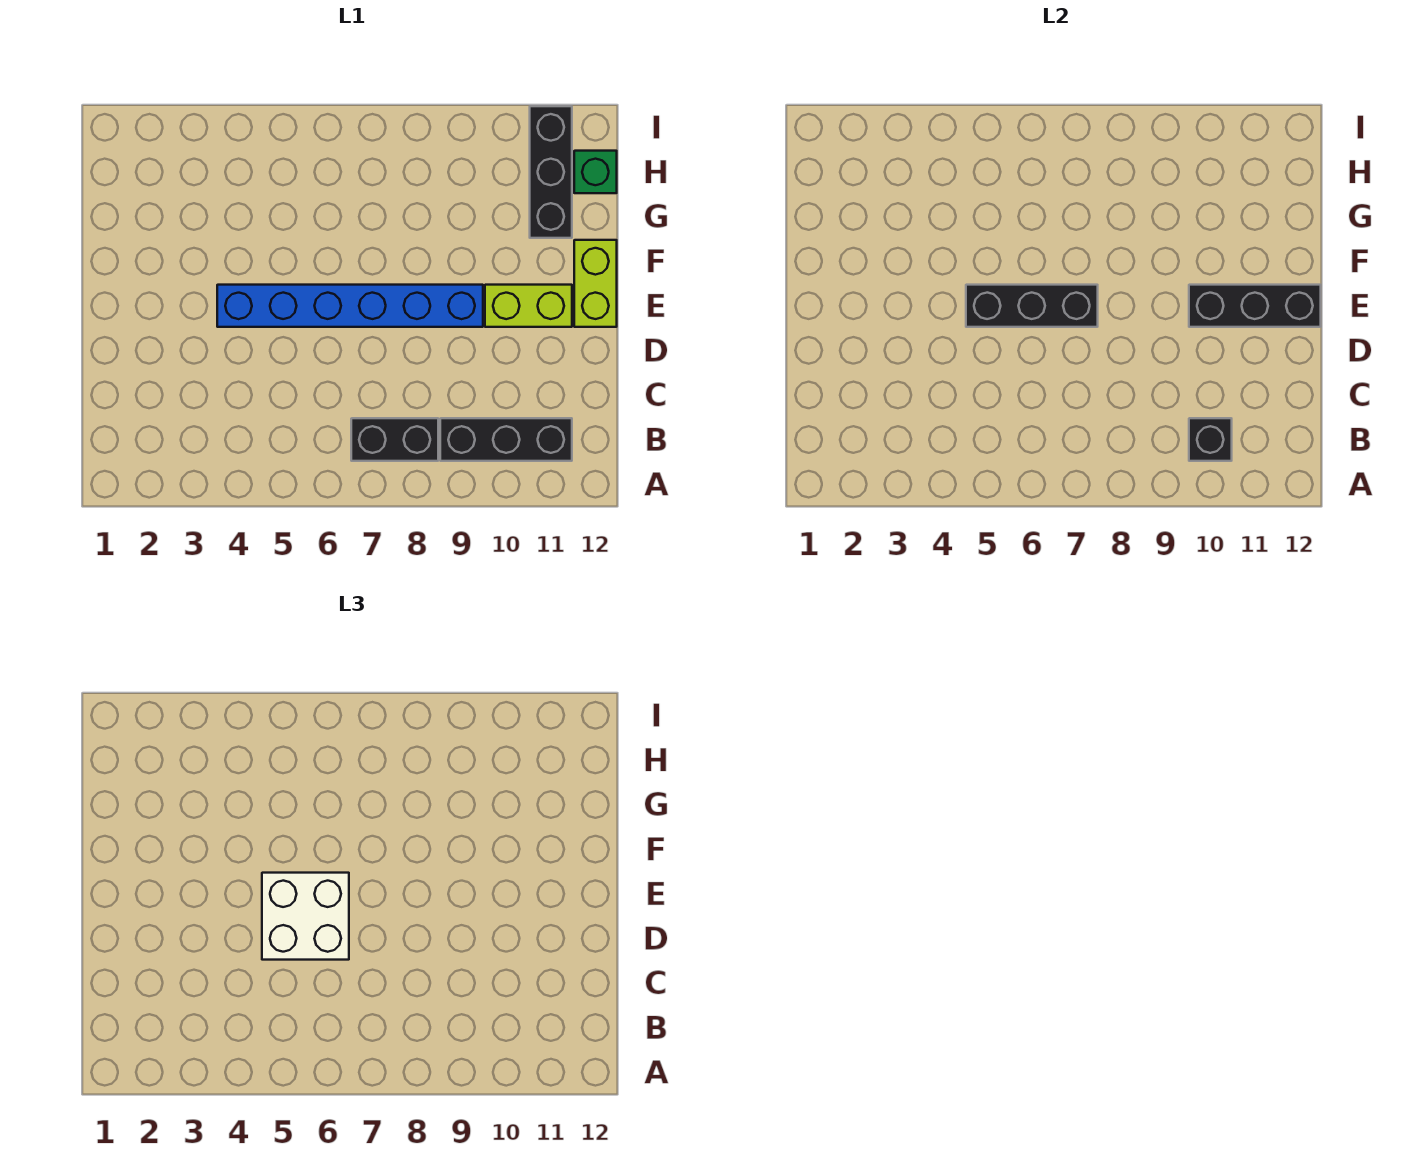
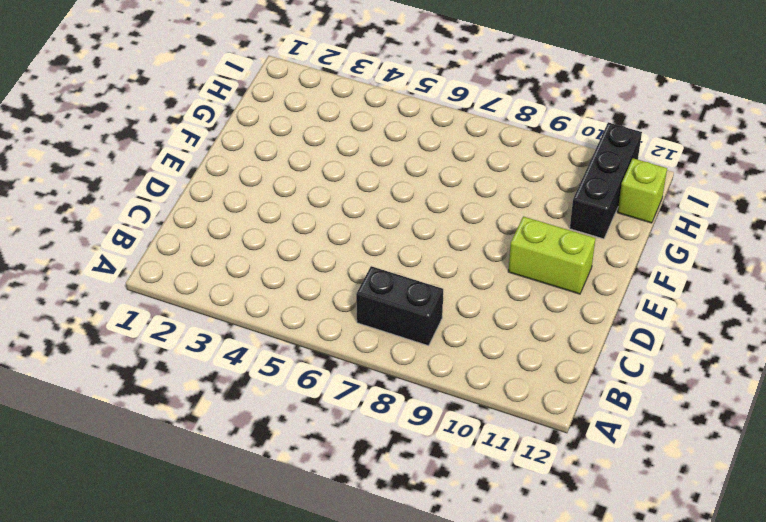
lime brick H12 level 1 -> green brick H12 level 1
none -> black brick B9:B11 level 1
none -> blue brick E4:E9 level 1

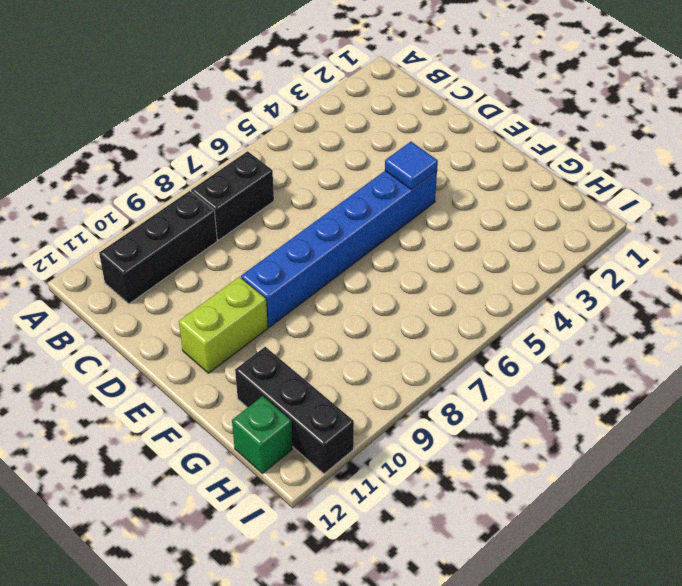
blue tile E4 level 2 -> none
none -> lime brick E12:F12 level 1
none -> black brick B10 level 2

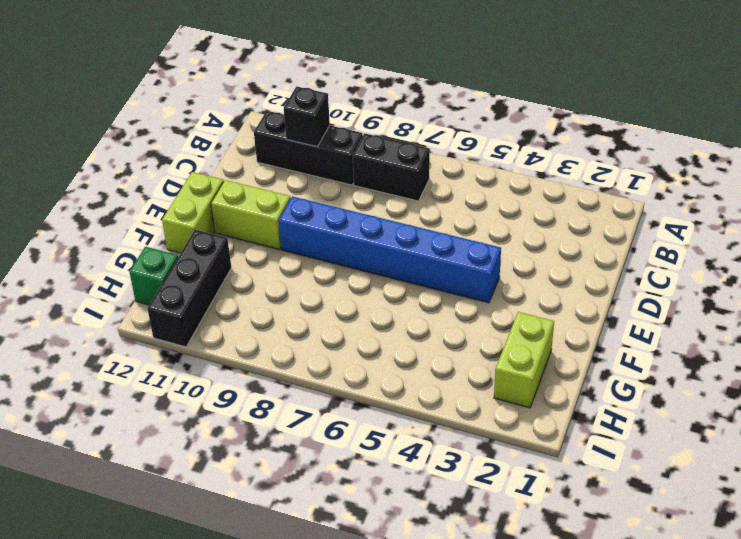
lime brick G2:H2 level 1 -> none
none -> black brick E5:E7 level 2
none -> black brick E10:E12 level 2

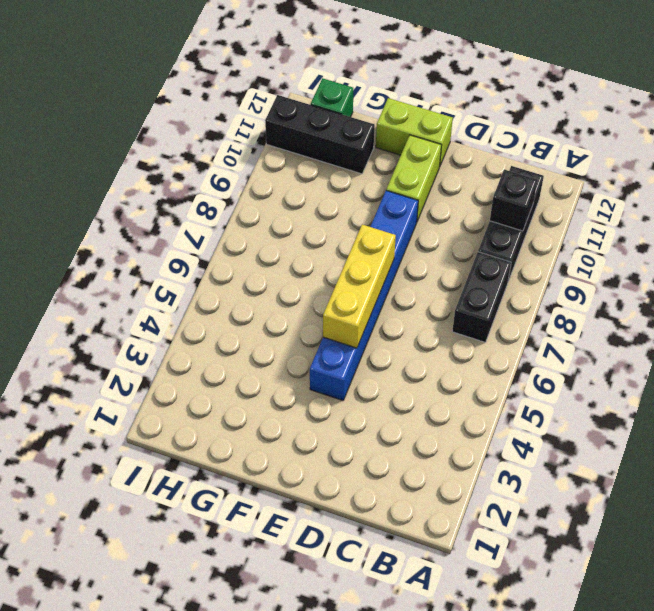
yellow brick E5:E7 level 2 -> black brick E5:E7 level 2
none -> black brick E10:E12 level 2
none -> white brick D5:E6 level 3

